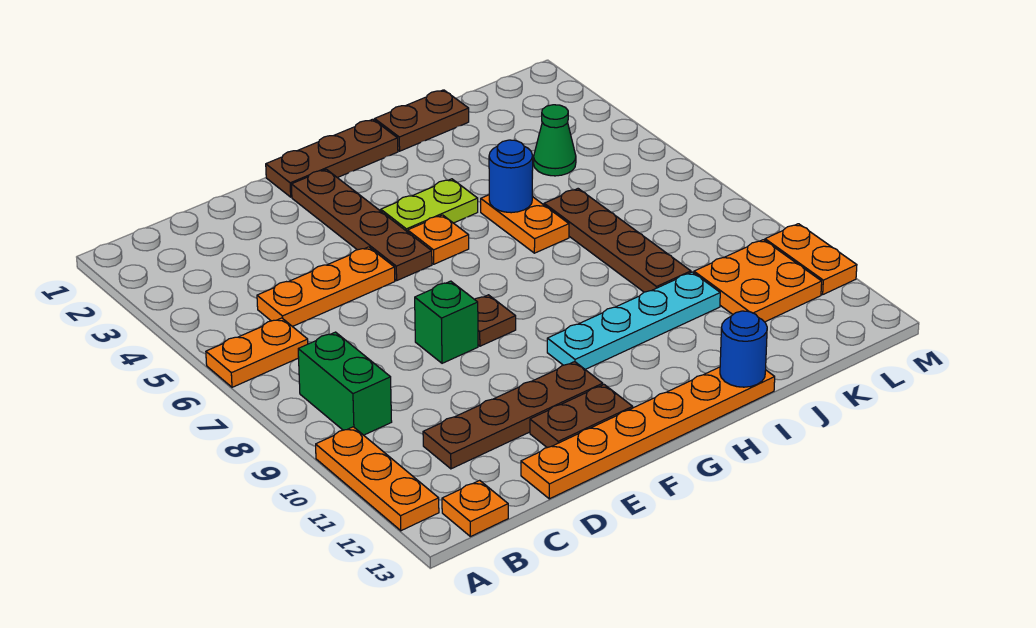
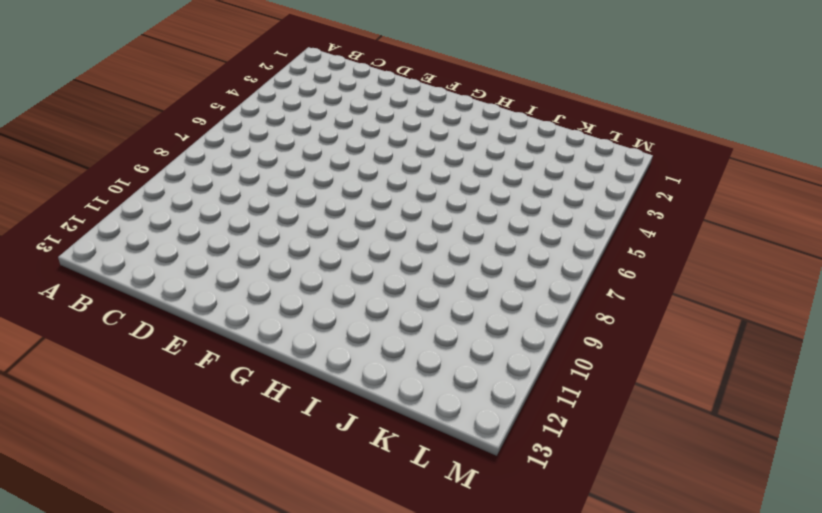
none -> orange plate A6:B6 level 1
none -> orange plate A10:A12 level 1
none -> green brick B8:B9 level 1

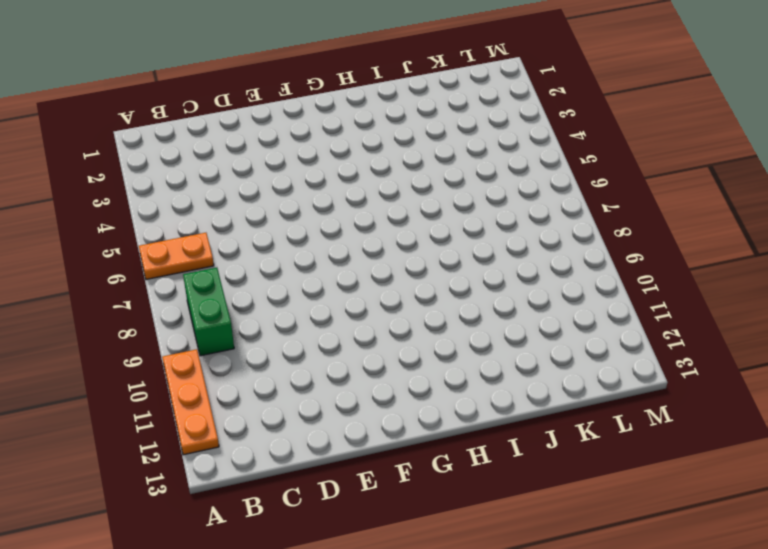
none -> orange plate B13 level 1
none -> orange plate C5:E5 level 1
none -> brown plate C11:F11 level 1

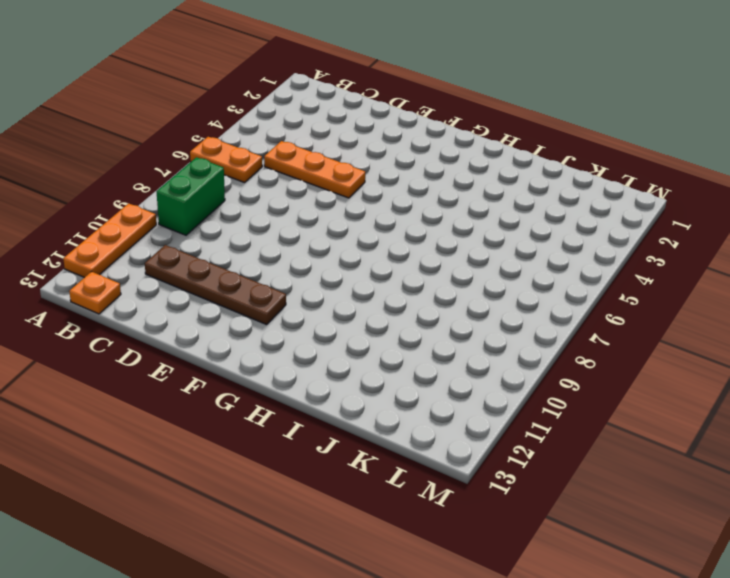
none -> orange plate D13:I13 level 1
none -> green brick E8 level 1
none -> brown plate E12:F12 level 1

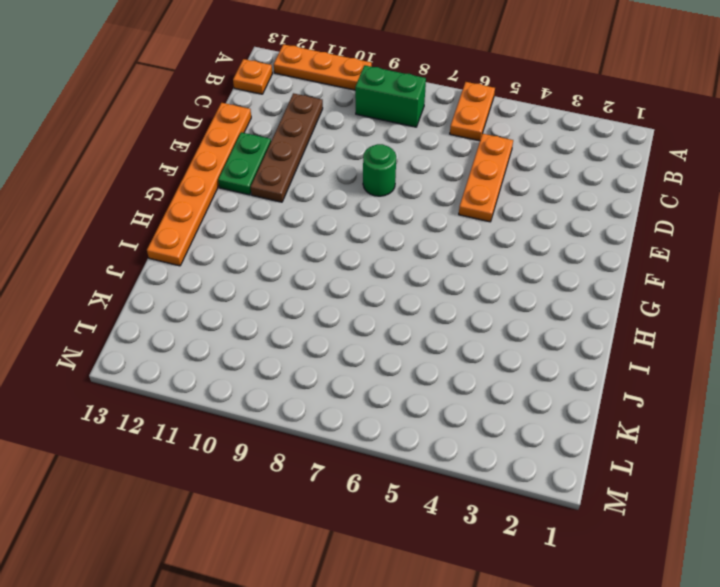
green round brick E8 level 1 -> green brick E8 level 1
green plate E12:F12 level 1 -> brown plate E12:F12 level 1
none -> brown plate F1:H1 level 1
none -> brown plate F2:F5 level 1
none -> brown plate F8 level 1

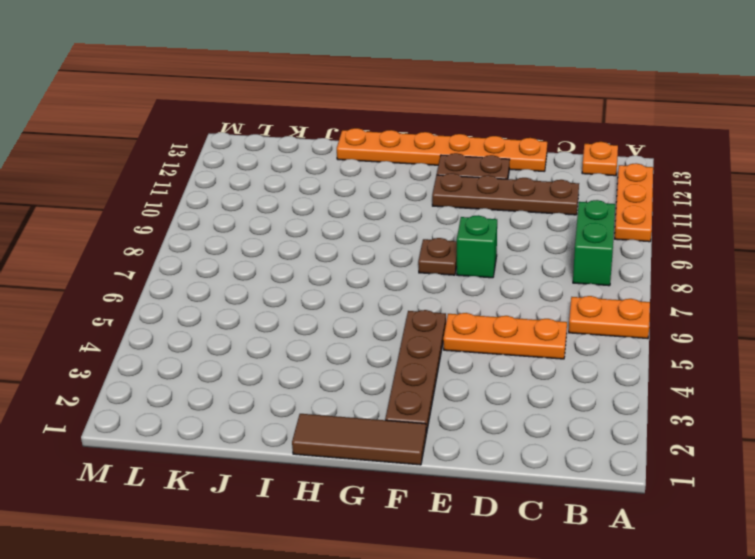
brown tile F1:H1 level 1 -> brown plate F1:H1 level 1
none -> lime plate G4:H4 level 1
none -> orange plate G5 level 1
none -> cyan plate G10:J10 level 1

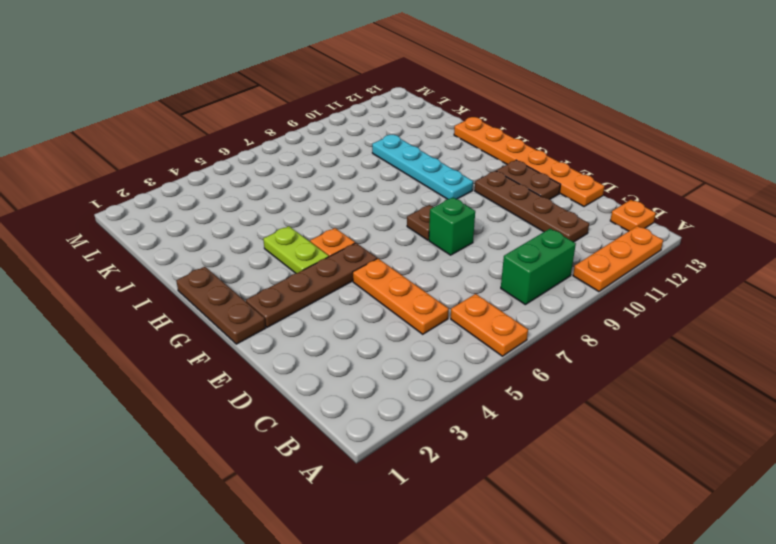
none -> brown plate I1:J1 level 1
none -> orange plate I5:I6 level 1
none -> brown plate J6:J9 level 1

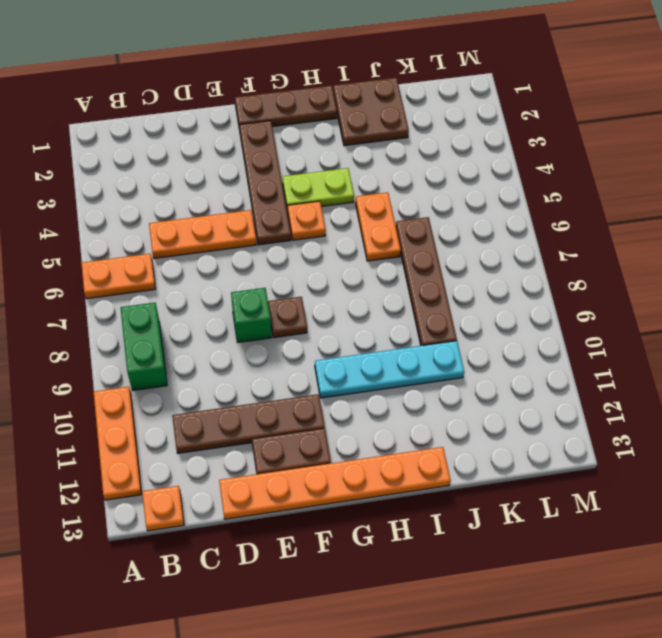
brown plate I1:J2 level 1 -> brown plate I1:J1 level 1
none -> green cone K4 level 1
none -> orange plate K10:L11 level 1
none -> orange plate M10:M11 level 1

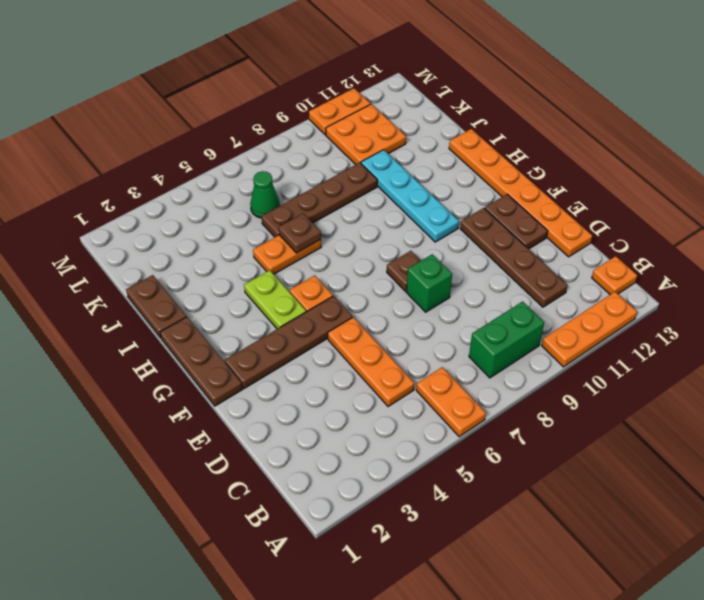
brown plate I6 level 2 -> none
green cone K6 level 1 -> green cone K4 level 1
none -> blue round brick I5 level 2
none -> blue round brick I13 level 2

